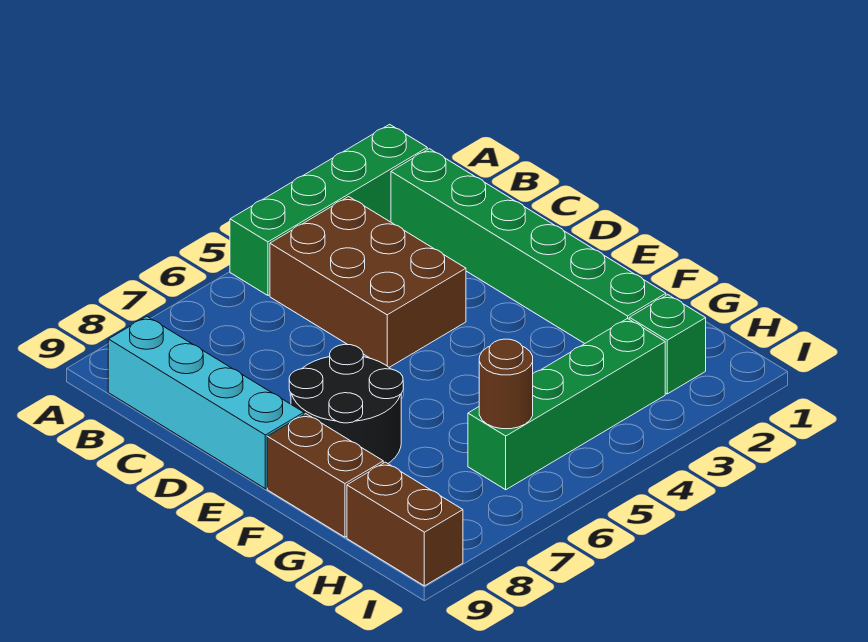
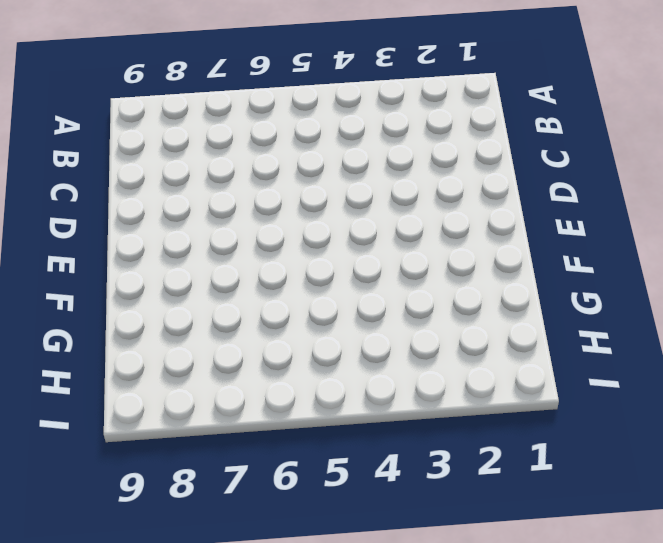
none -> green brick A2:A5 level 1
none -> green brick B2:G2 level 1

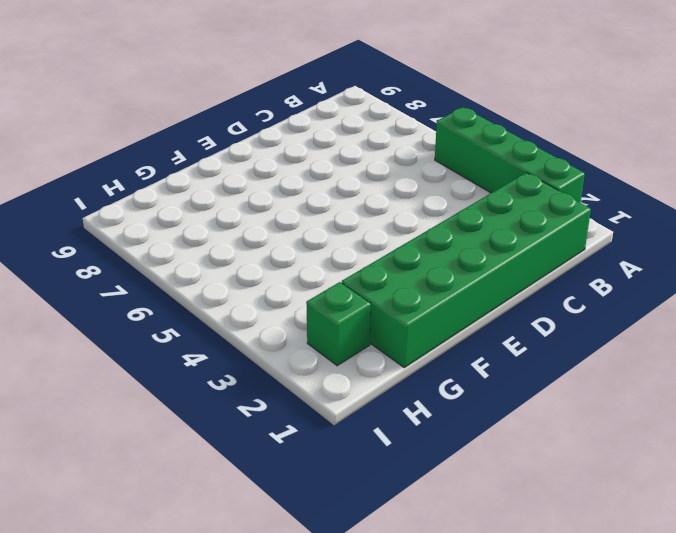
green brick B1:G2 level 1 -> green brick B2:G2 level 1
none -> brown brick B4:D5 level 1
none -> cyan brick B9:E9 level 1

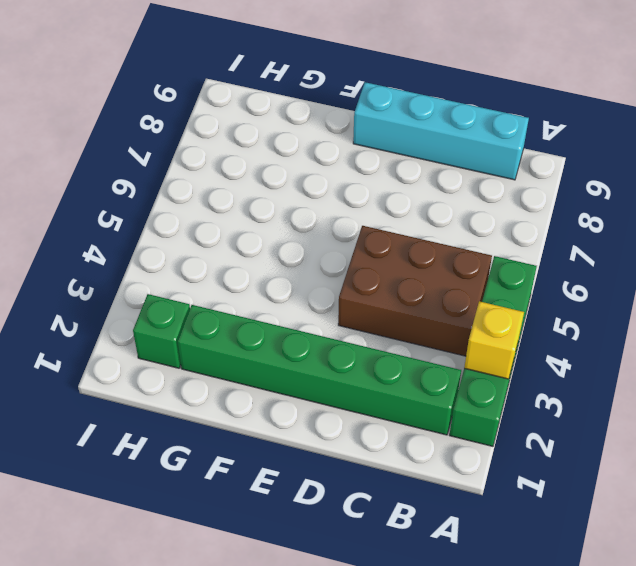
yellow brick A3 level 2 -> none
none -> black round brick E7:F8 level 1
none -> brown brick F9:G9 level 1

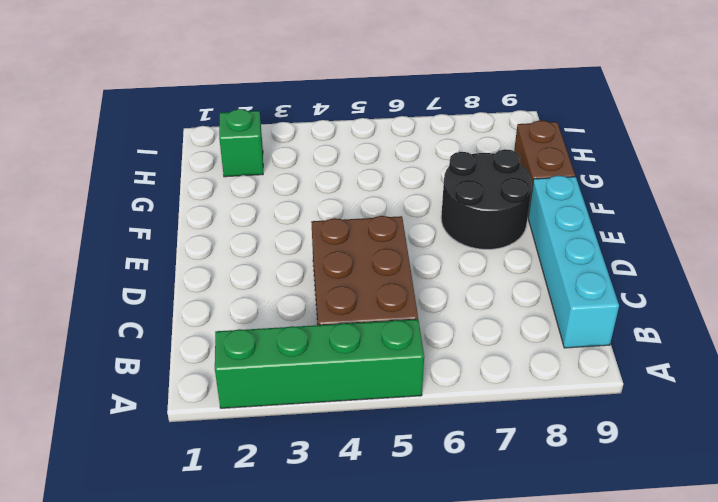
none -> green brick B2:G2 level 1
none -> green brick H3:H6 level 1

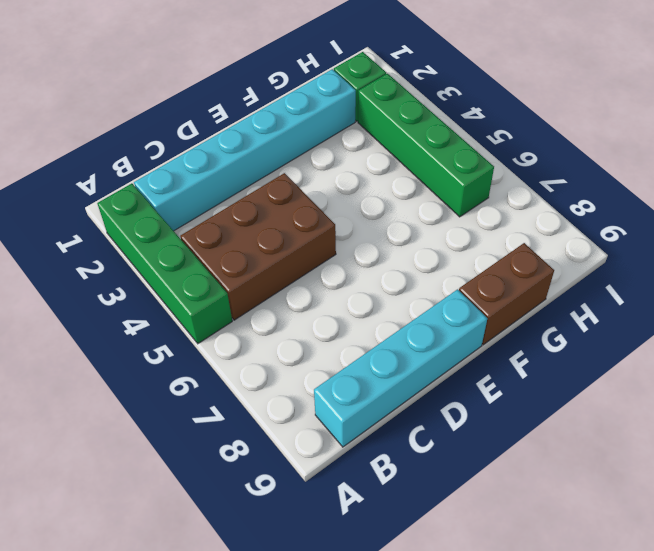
cyan brick B2:G2 level 1 -> green brick B2:G2 level 1
none -> black round brick E7:F8 level 1
none -> brown brick H9:I9 level 1

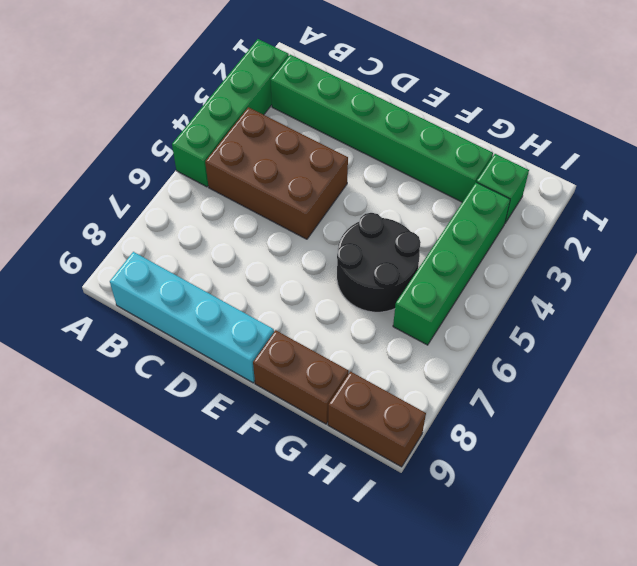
black round brick F5:G6 level 1 -> black round brick E7:F8 level 1
none -> brown round brick H6 level 2

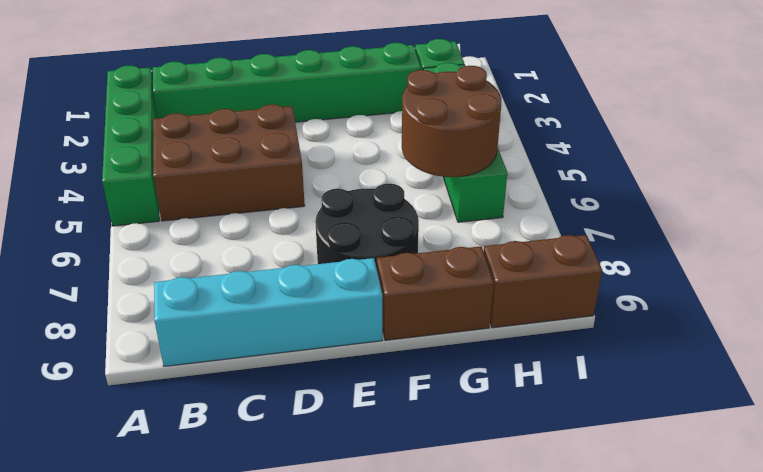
brown round brick G5:H6 level 2 -> brown round brick H6 level 2

